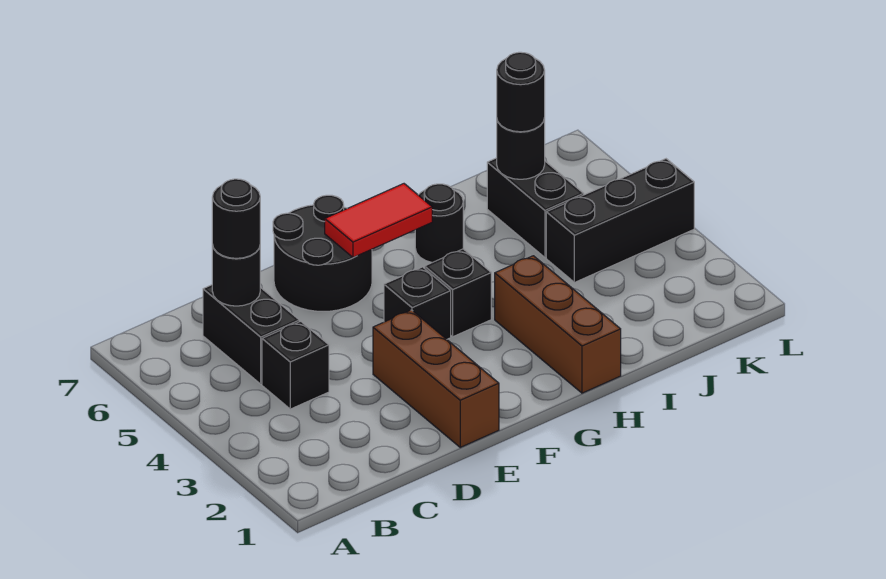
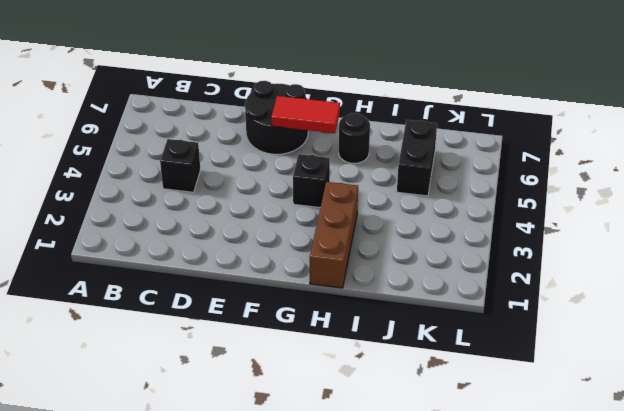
none -> black brick C5:C6 level 1
none -> brown brick E1:E3 level 1
none -> black brick F4 level 1

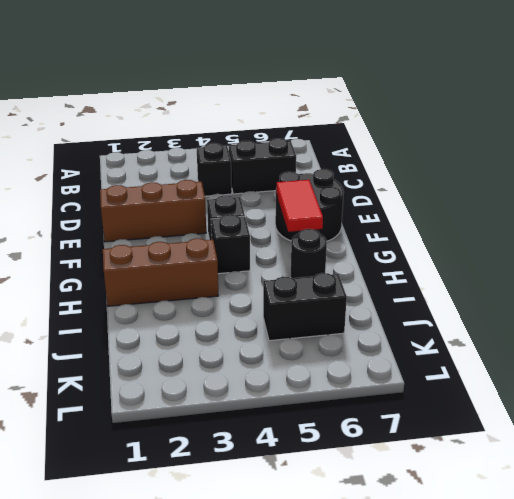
none -> black brick J4:L4 level 1
none -> black round brick C6 level 2
none -> black round brick J6 level 2

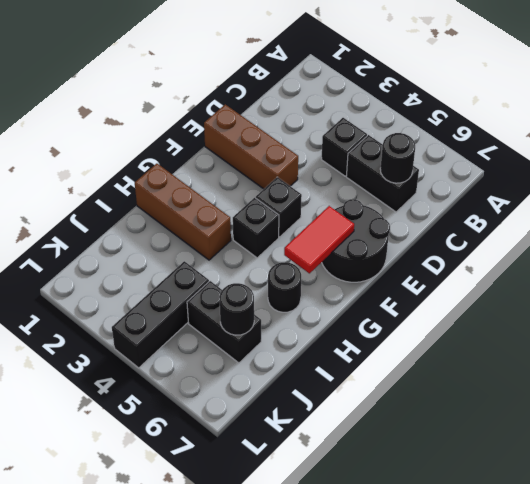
none -> black round brick C6 level 3
none -> black round brick J6 level 3

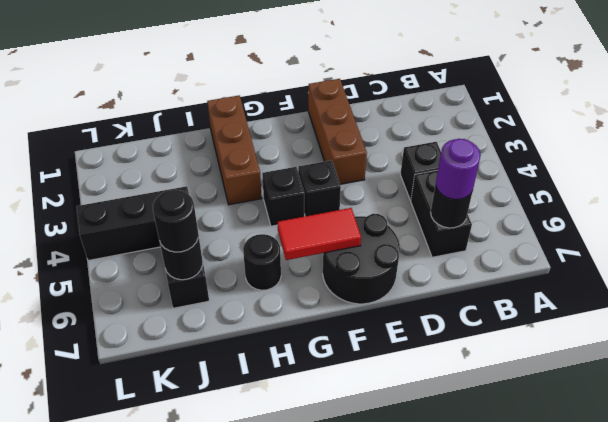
purple round brick C6 level 3 -> black round brick C6 level 3

